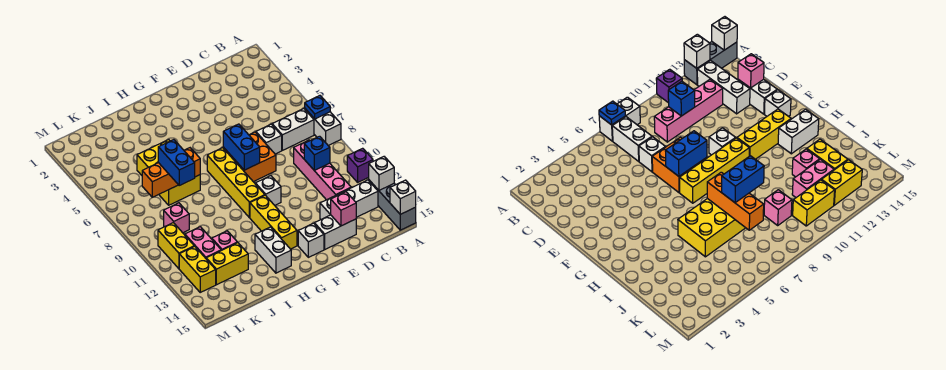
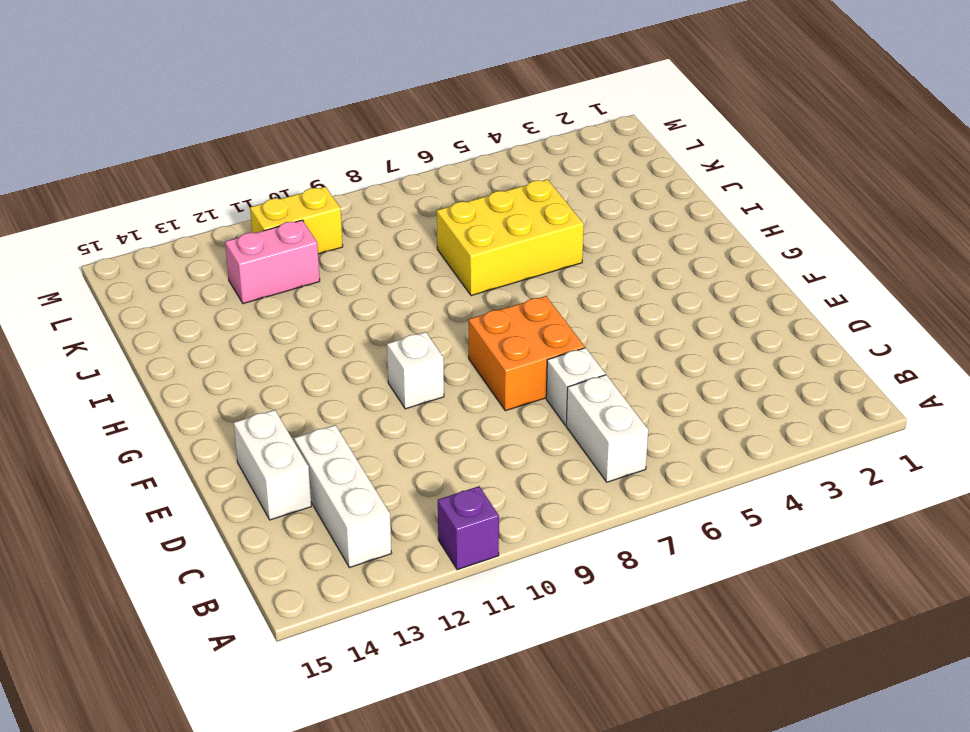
none -> white brick A7:A8 level 1
none -> grey brick A13:A15 level 1
none -> pink brick C9:C12 level 1

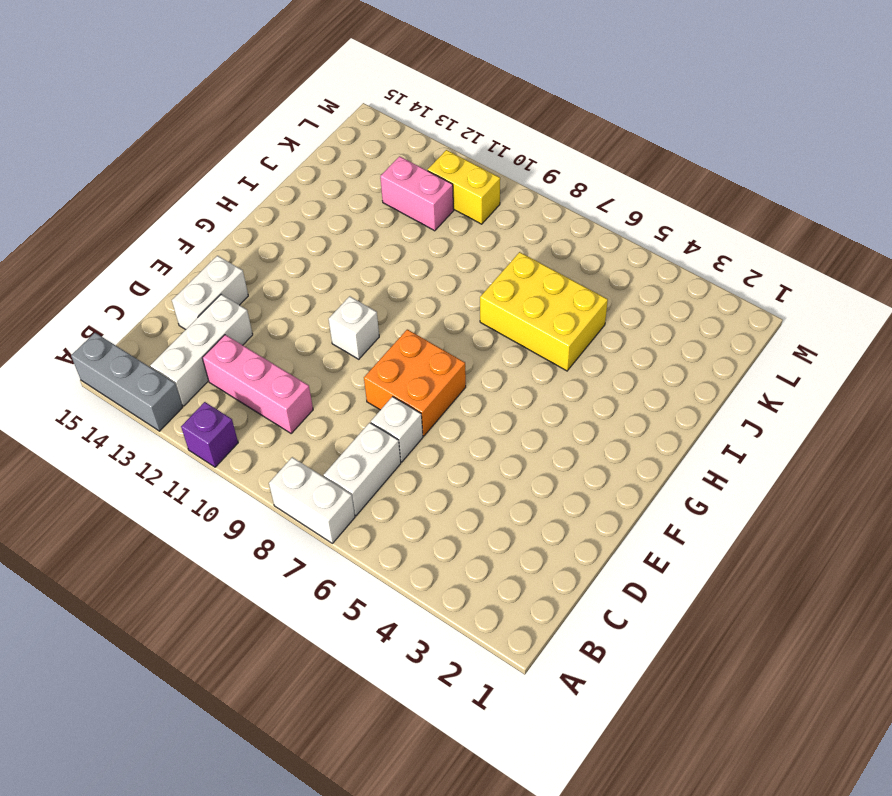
pink brick C10:C12 level 1 -> pink brick C9:C12 level 1
none -> white brick F14 level 1
none -> yellow brick G7:G10 level 1
none -> yellow brick G11:G13 level 1

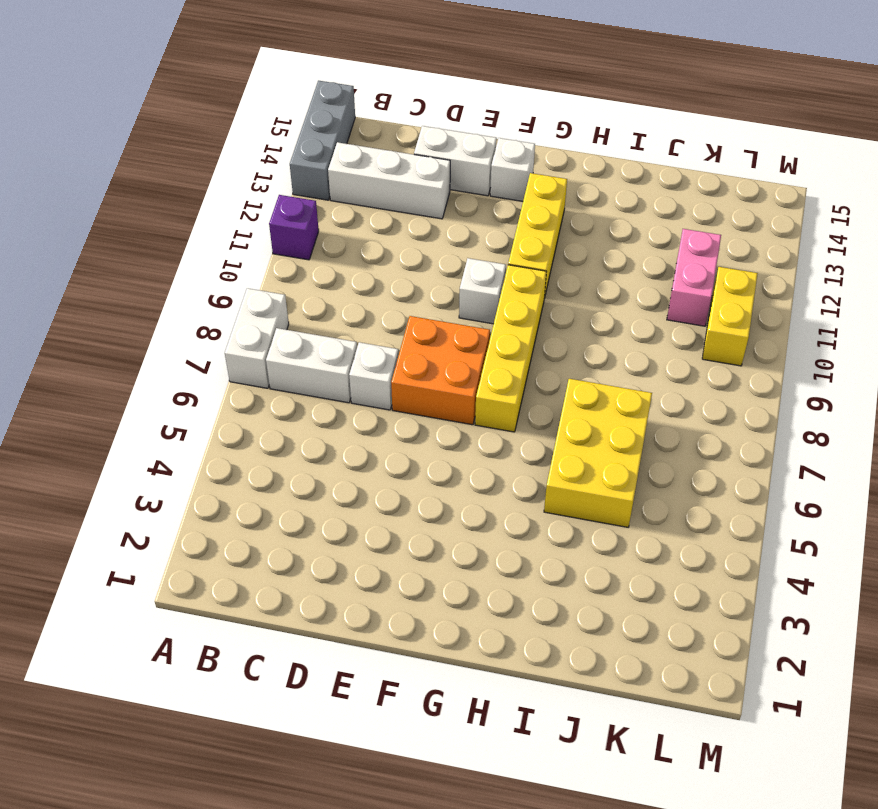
none -> pink brick C9:C12 level 1
none -> white brick H13:H14 level 1
none -> pink brick J12 level 1

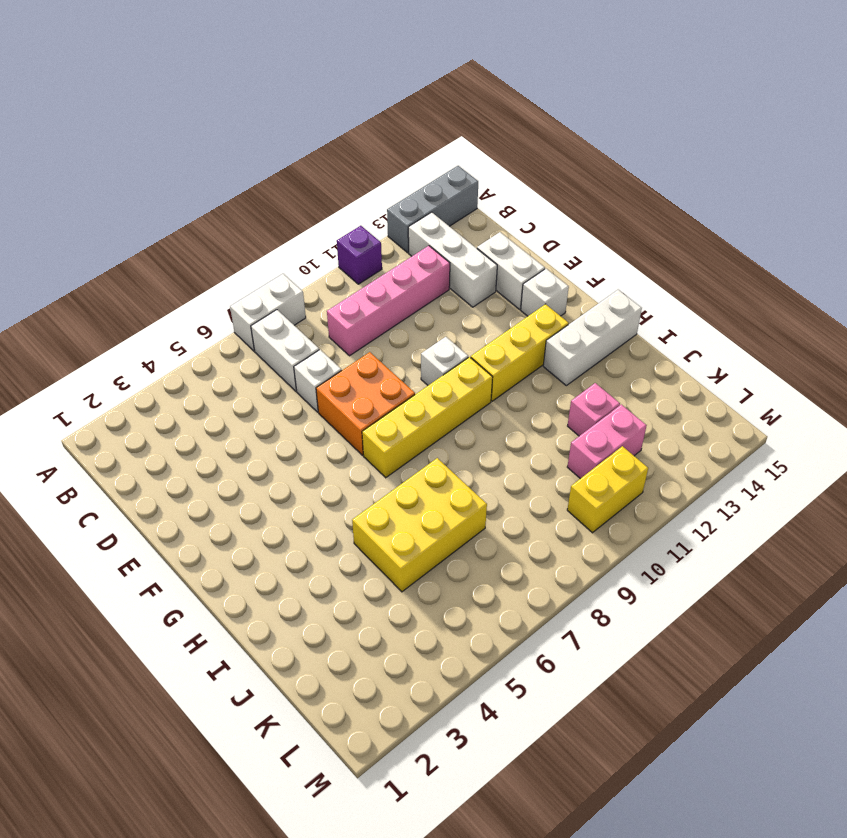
white brick H13:H15 level 1 -> white brick H13:H14 level 1
none -> yellow brick J13:K13 level 1
none -> pink brick K9 level 1
none -> yellow brick L12:L13 level 1

